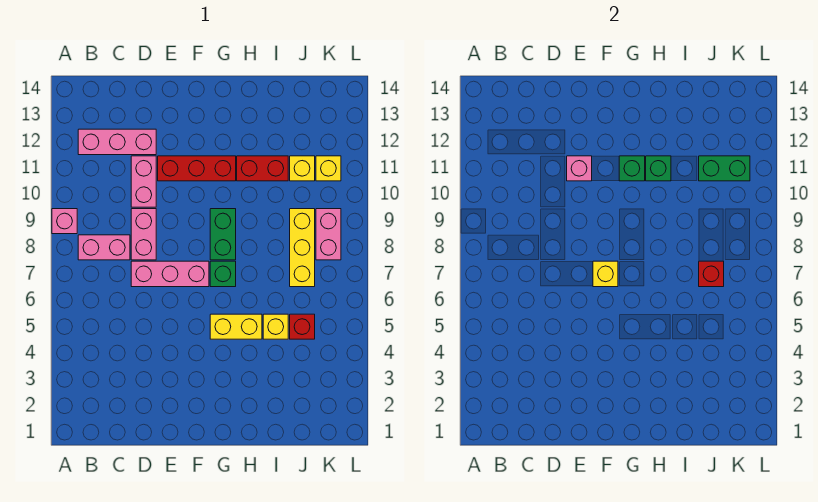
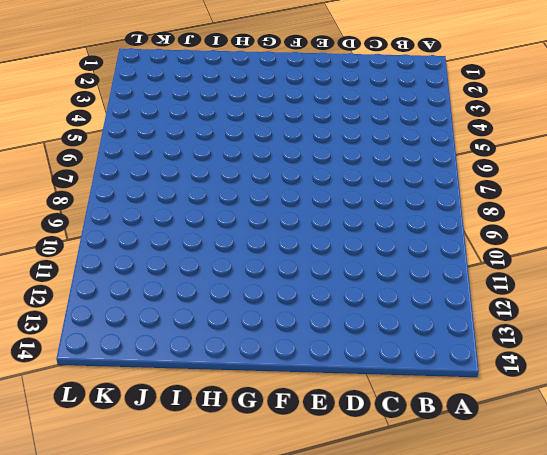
none -> pink brick A9 level 1
none -> pink brick B8:C8 level 1
none -> pink brick B12:D12 level 1

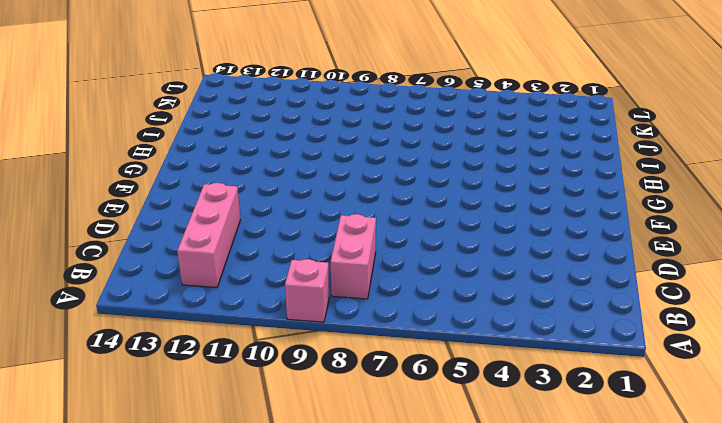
none -> pink brick D7:F7 level 1
none -> pink brick D8:D9 level 1
none -> pink brick D10:D11 level 1

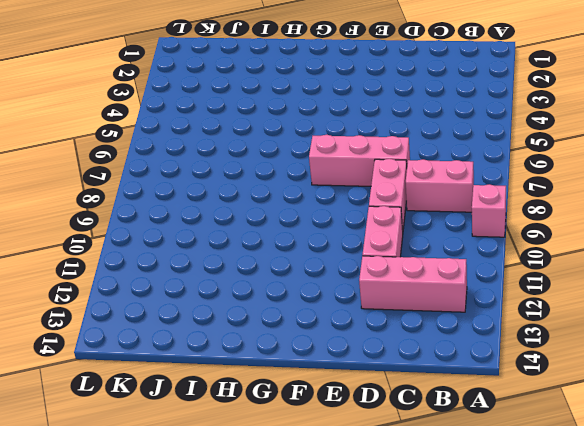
none -> red brick E11:G11 level 1
none -> yellow brick G5:H5 level 1
none -> green brick G7 level 1

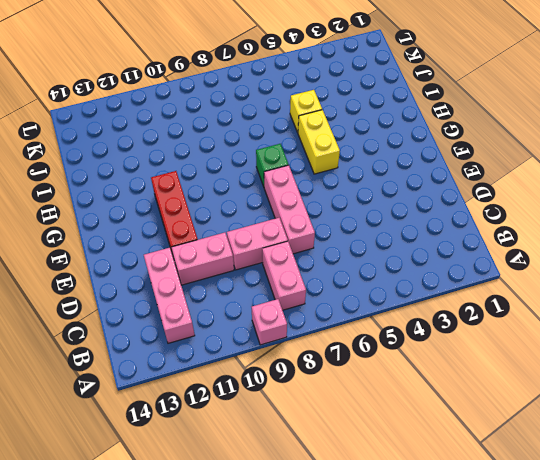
none -> green brick G8:G9 level 1
none -> red brick H11:I11 level 1
none -> red brick J5 level 1

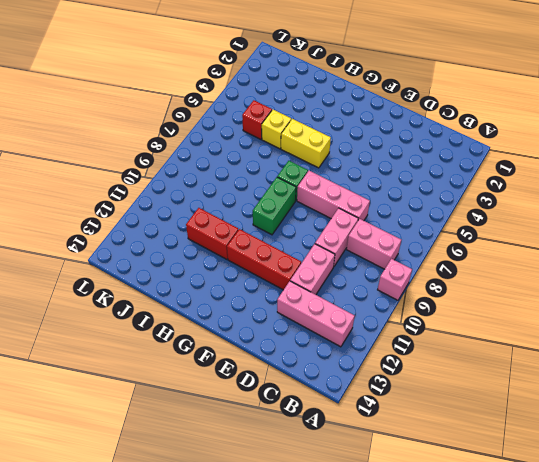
none -> yellow brick J7:J9 level 1
none -> yellow brick J11 level 1
none -> pink brick K8:K9 level 1

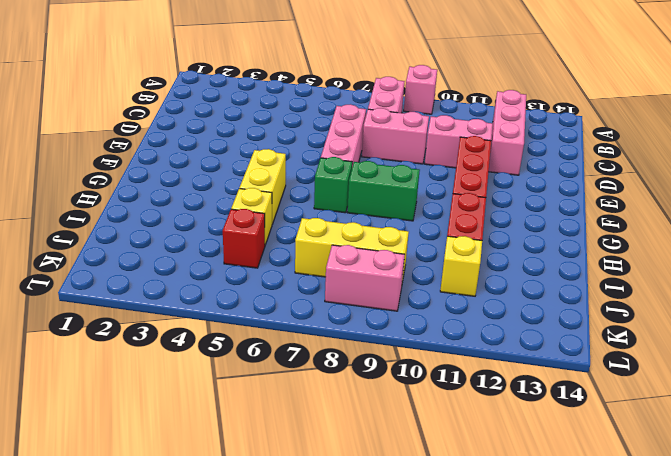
none -> yellow brick K11 level 1
none -> pink brick E11 level 2
none -> yellow brick F7 level 2

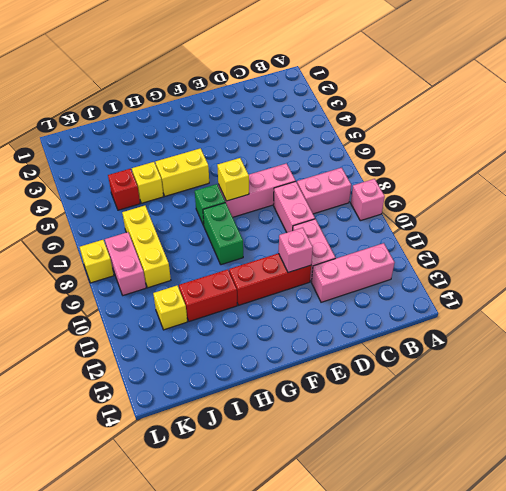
yellow brick L8 level 1 -> yellow brick K11 level 1
none -> green brick G11 level 2
none -> green brick H11 level 2
none -> red brick J7 level 2

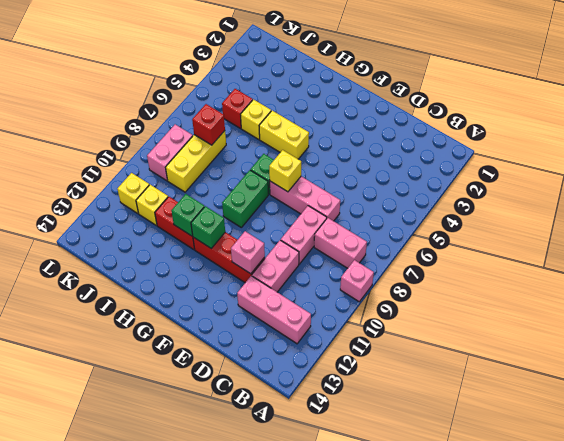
none -> green brick J11:K11 level 2

